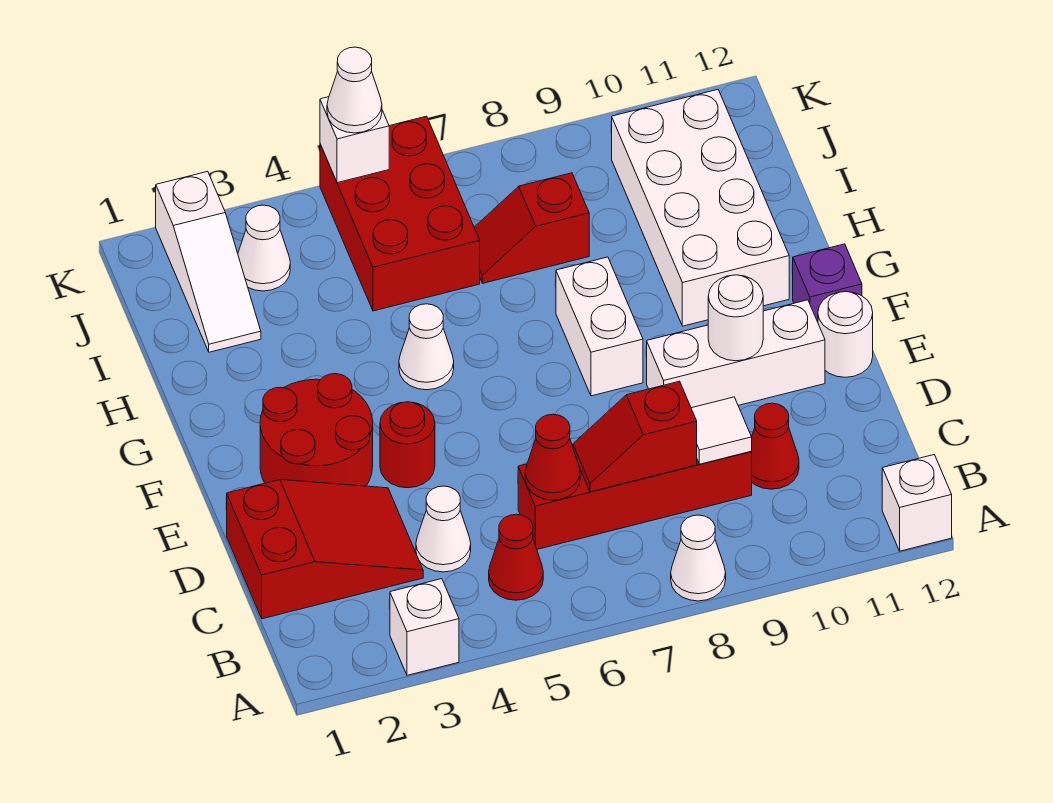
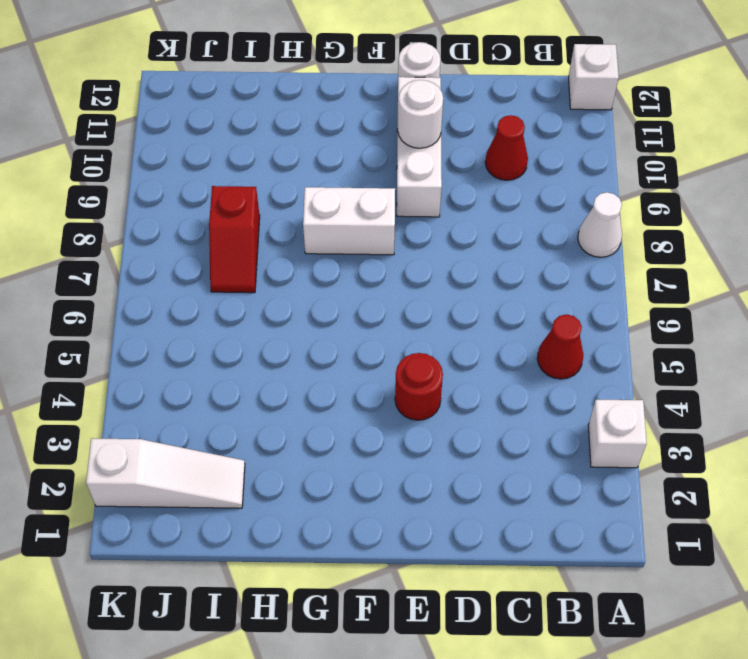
none -> red slope C1:D3 level 1 top 1
none -> white cone C4 level 1
none -> red brick C6:C9 level 1

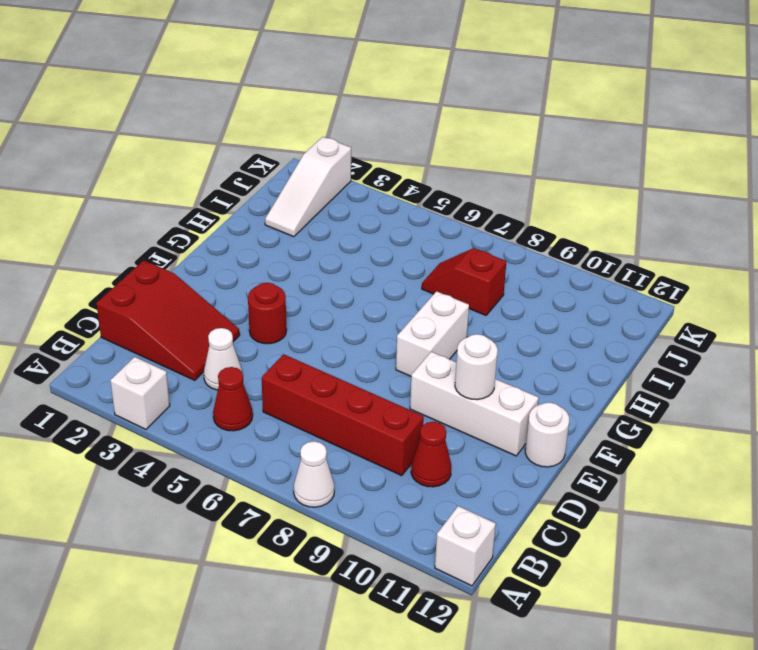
none -> red round brick E2:F3 level 1
none -> purple brick F12 level 1
none -> white cone G5 level 1

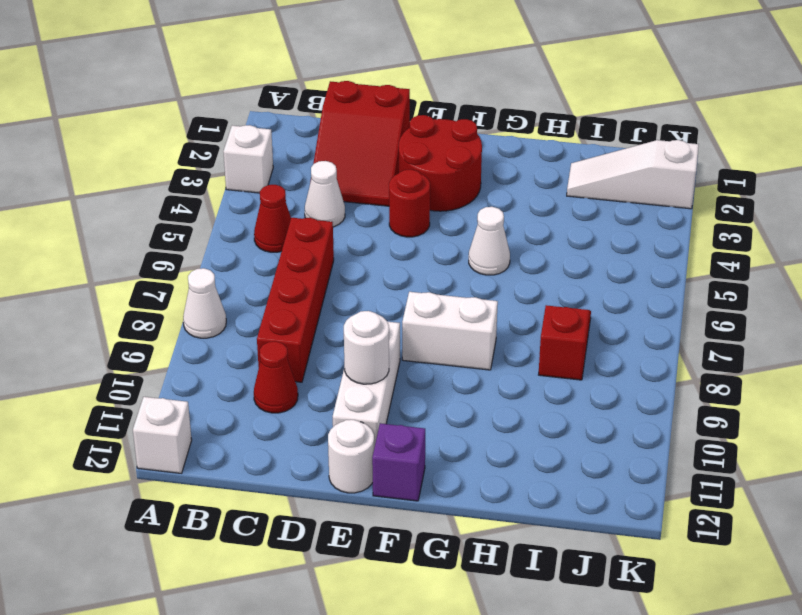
none -> white brick G10:J11 level 1
none -> red brick I5:K6 level 1
none -> white cone J3 level 1

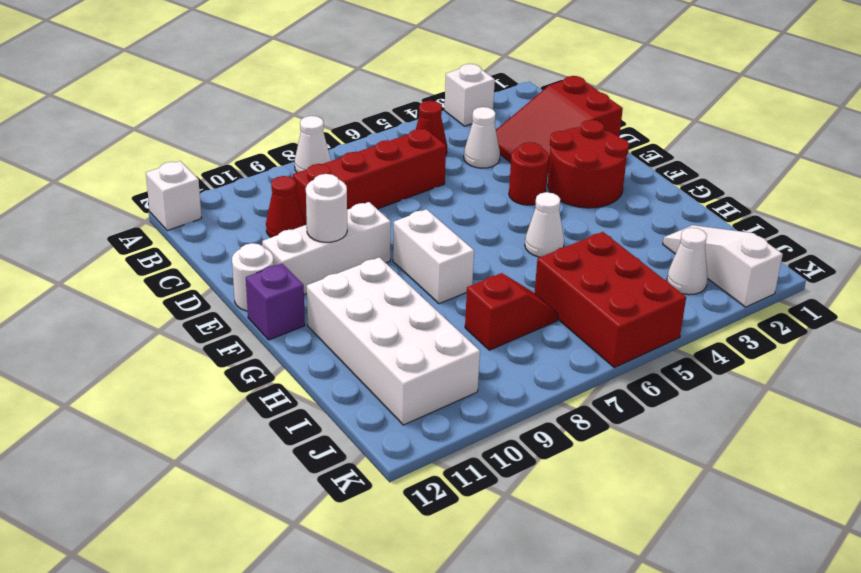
none -> red cone C6 level 2
none -> red slope C7:C8 level 2 top 8
none -> white tile C9 level 2

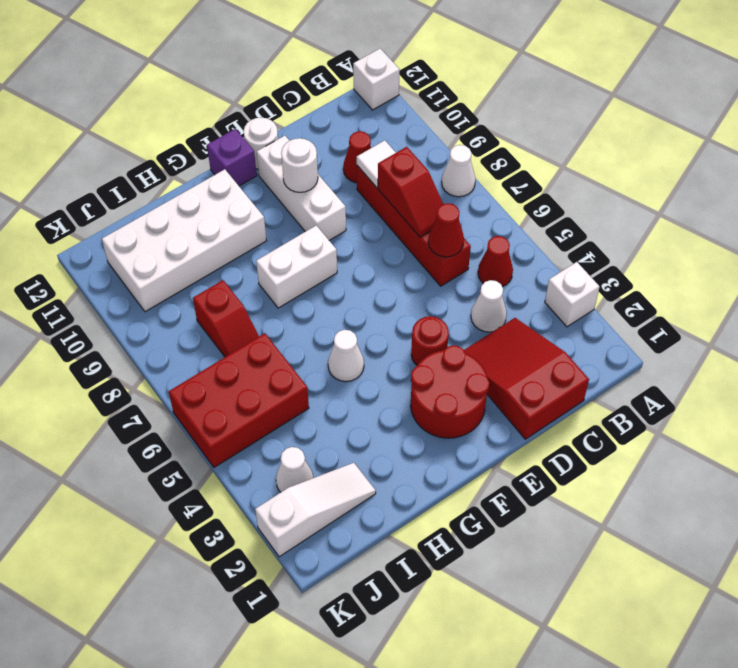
none -> white brick K5 level 2
none -> white cone K5 level 3

